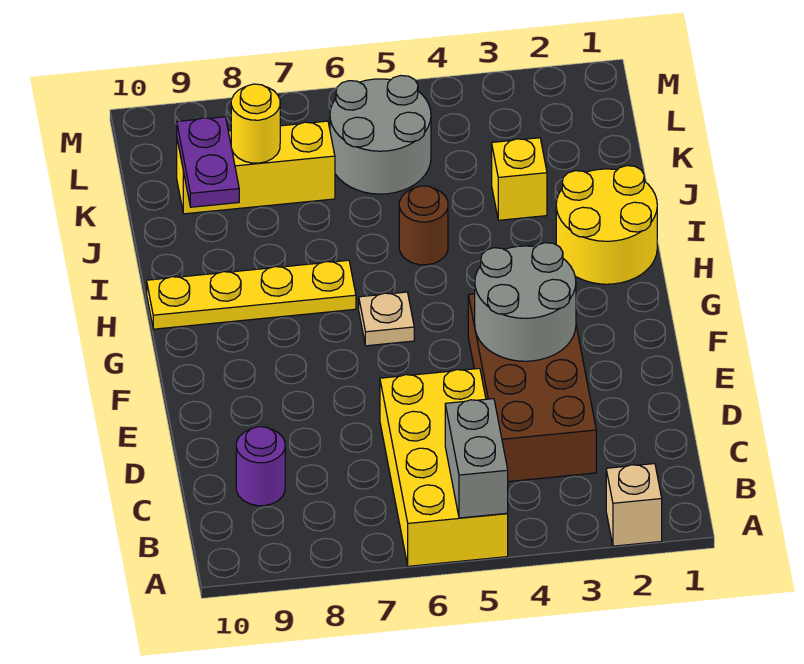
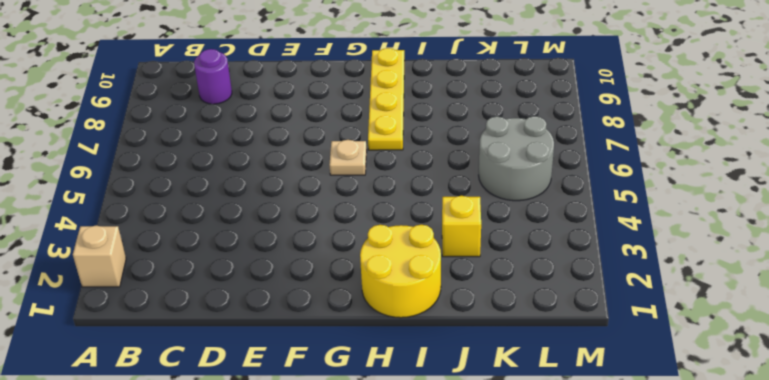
none -> yellow brick A5:D6 level 1
none -> brown brick C3:F4 level 1
none -> brown round brick I5 level 1

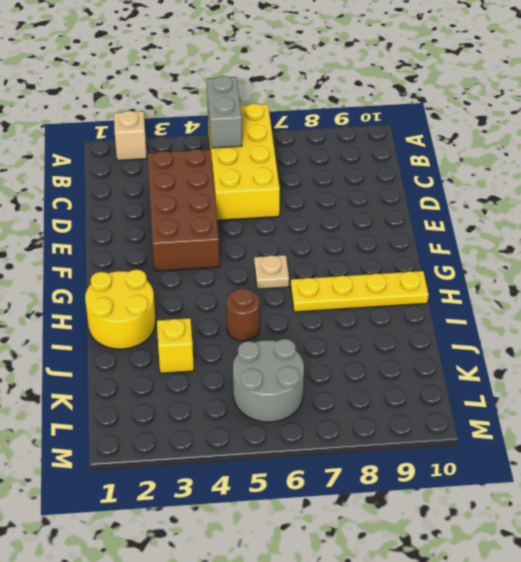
none -> purple round brick C9 level 1
none -> yellow brick K7:K9 level 1
none -> grey round brick E3:F4 level 2

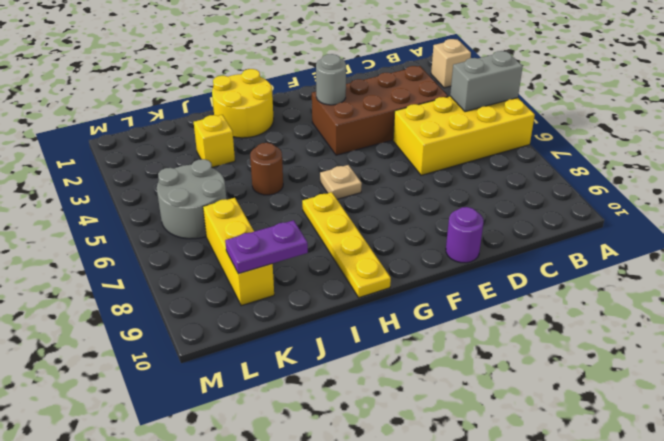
purple round brick E10 level 1 -> purple round brick C9 level 1
grey round brick F3 level 2 -> grey round brick E3:F4 level 2
none -> yellow round brick K8 level 2

